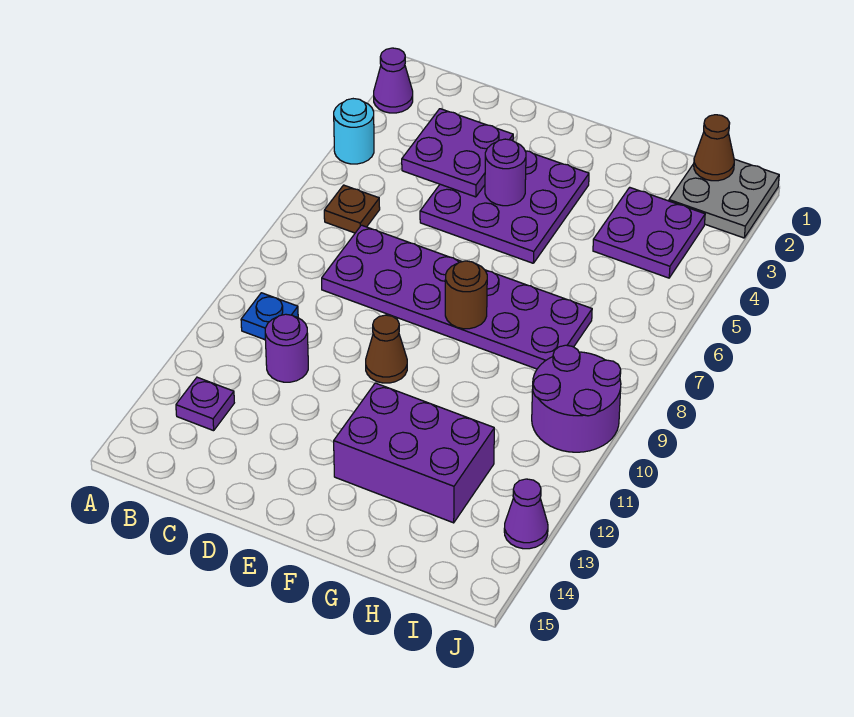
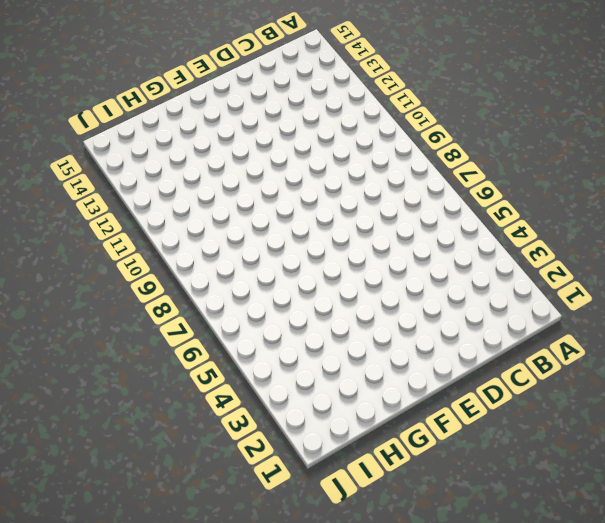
none -> purple cone A2 level 1
none -> cyan round brick A4 level 1
none -> brown plate B6 level 1

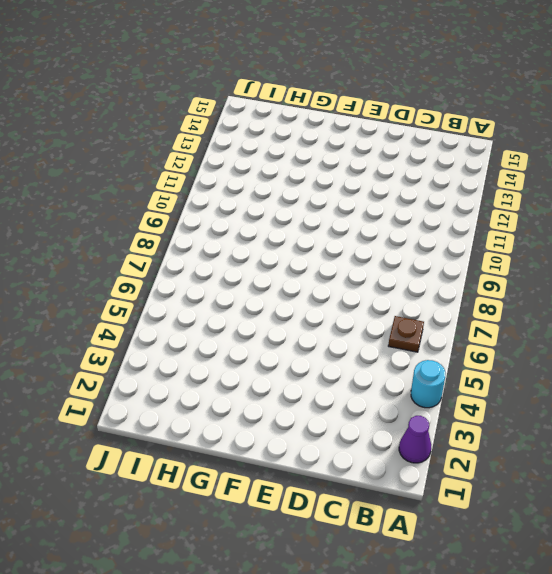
none -> blue plate B10 level 1
none -> purple plate B13 level 1
none -> purple plate C7:H8 level 1

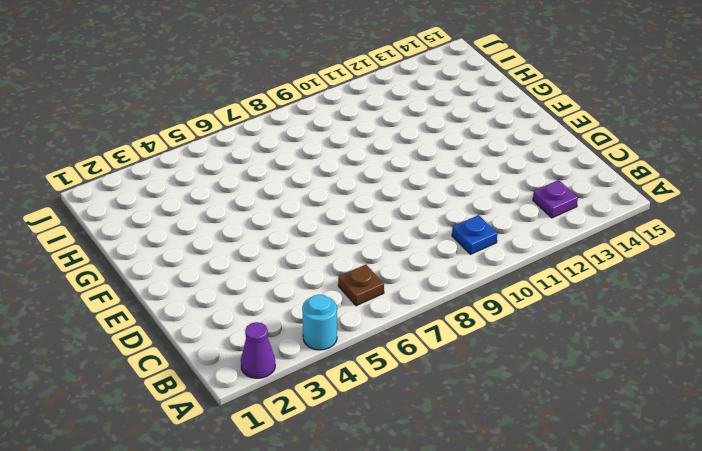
none -> purple plate C7:H8 level 1
none -> purple round brick C11 level 1
none -> purple plate D3:F5 level 1

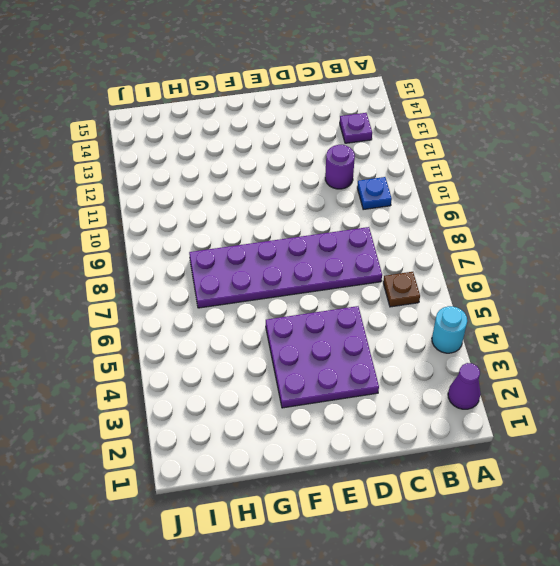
none -> brown cone E10 level 1
none -> purple brick F12:H13 level 1
none -> purple plate H3:I4 level 1

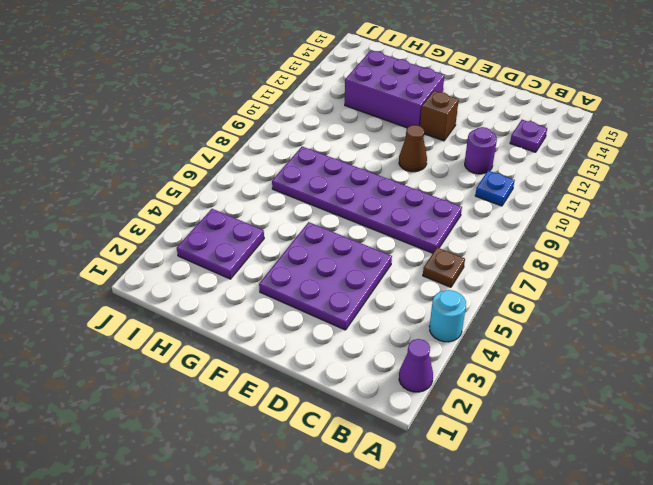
brown brick E12 level 1 -> none
none -> grey plate I1:J2 level 1
none -> purple round brick I9:J10 level 1
none -> purple cone J13 level 1

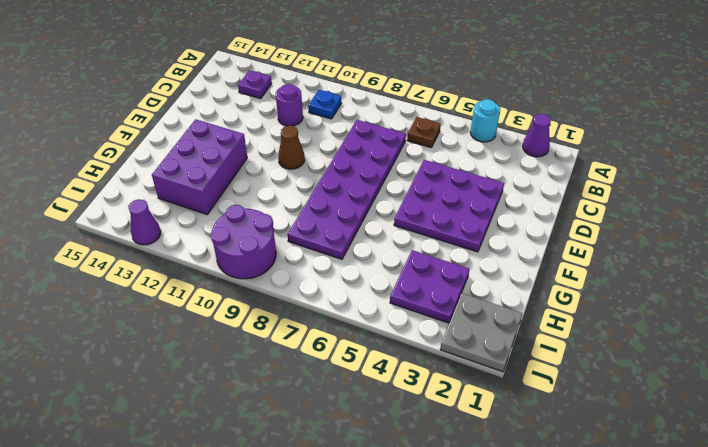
none -> purple plate C3:D4 level 2
none -> purple round brick E4 level 2
none -> brown round brick F8 level 2

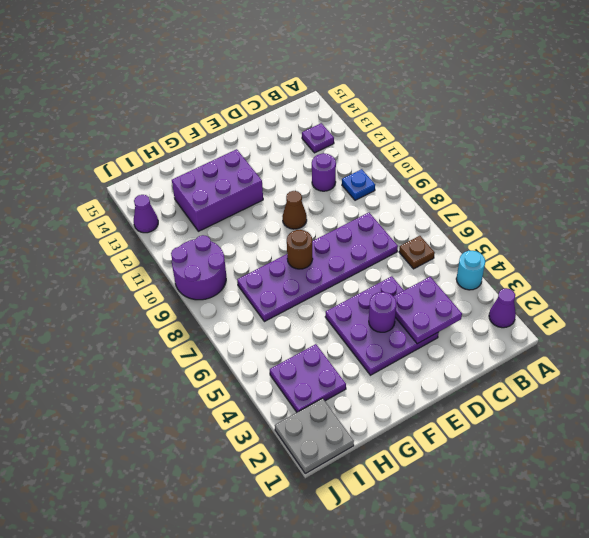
none -> brown cone I1 level 2

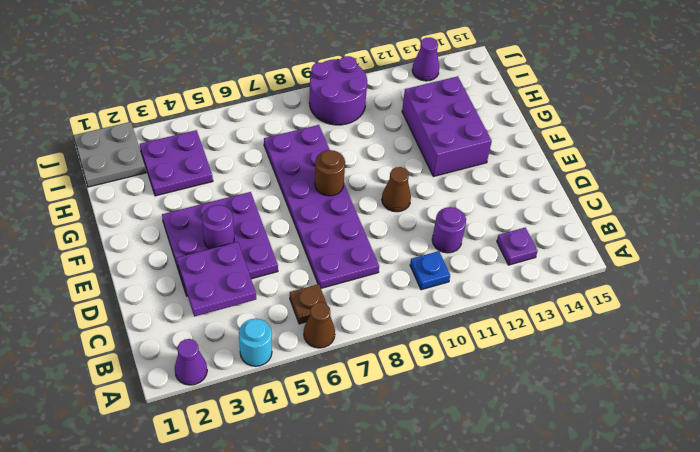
brown cone A6 level 1 -> brown cone I1 level 2

